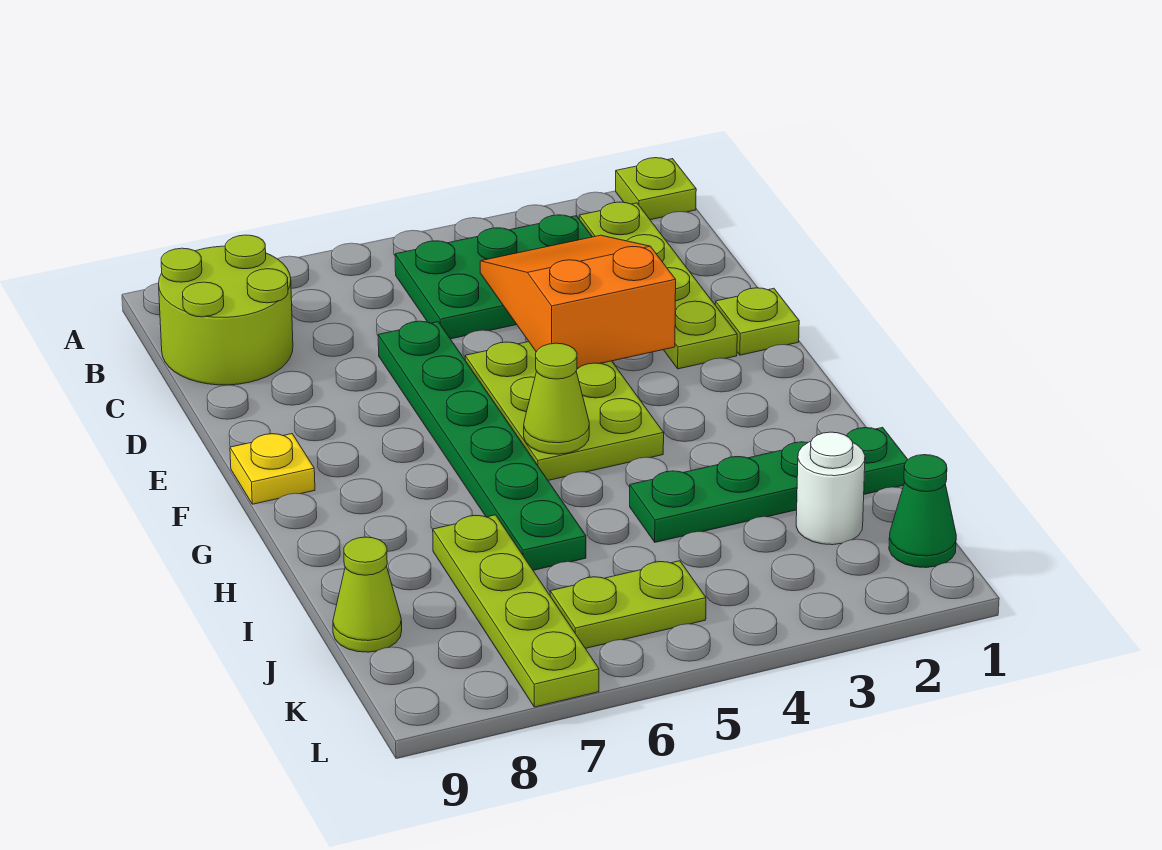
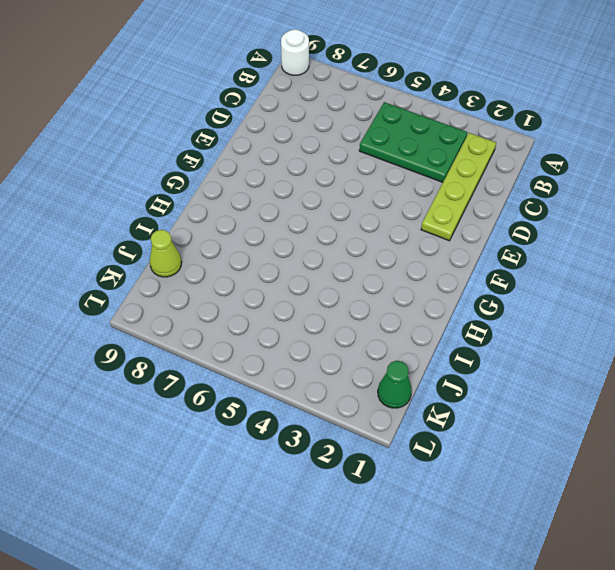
white round brick A9 level 1 -> white round brick J2 level 1
none -> lime plate A1 level 1
none -> lime round brick B8:C9 level 1
none -> green plate D6:I6 level 1

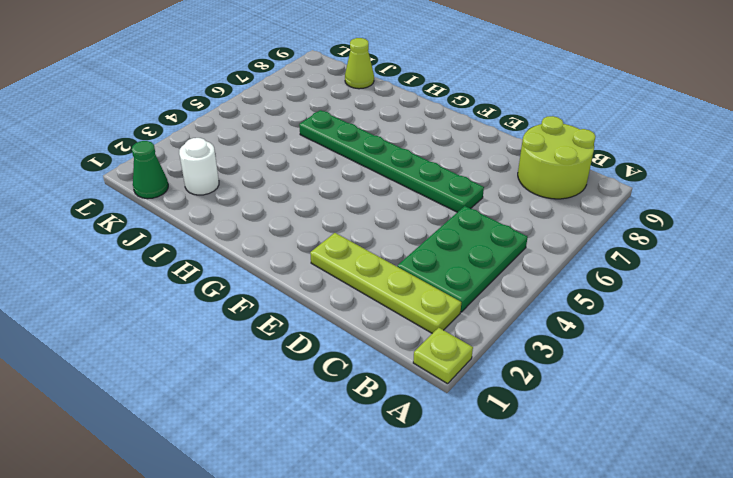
none -> lime plate E1 level 1
none -> lime plate E4:G5 level 1
none -> yellow plate F9 level 1

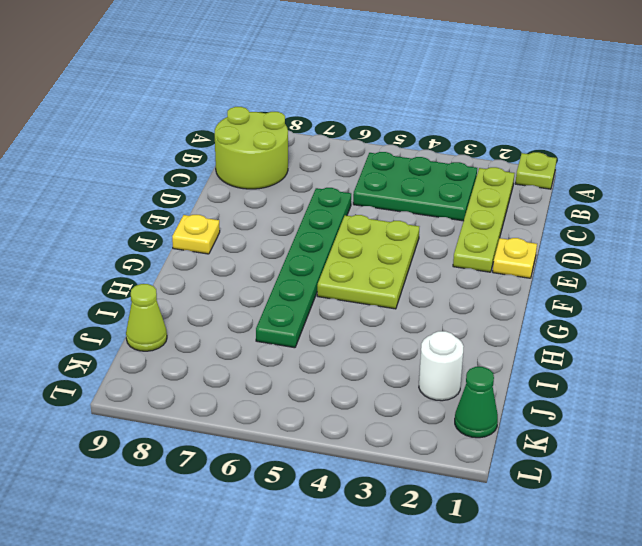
yellow plate E1 level 1 -> lime plate E1 level 1
none -> green plate I1:I4 level 1
none -> lime plate I7:L7 level 1
none -> lime plate K5:K6 level 1

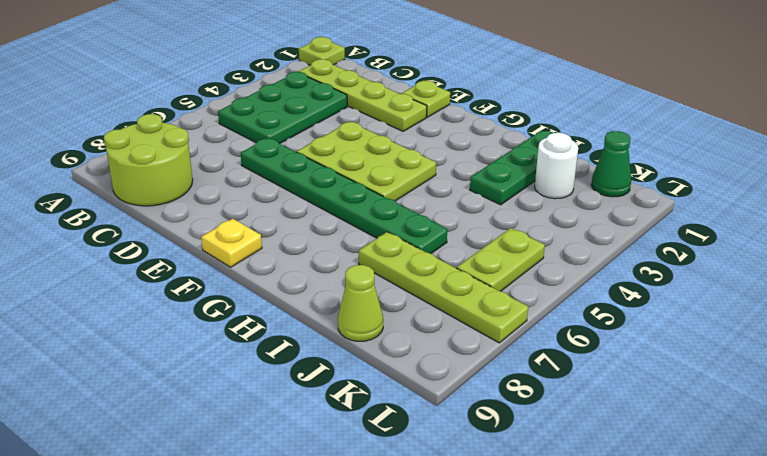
green plate I1:I3 level 1 -> green plate I1:I4 level 1
none -> orange slope C3:E4 level 2 top E
none -> lime cone G5 level 2

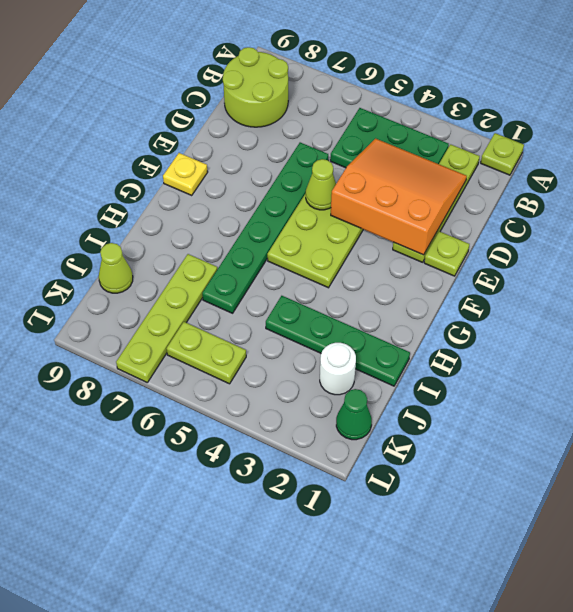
orange slope C2:E4 level 2 top E -> orange slope C3:E4 level 2 top E
lime cone E5 level 2 -> lime cone G5 level 2

